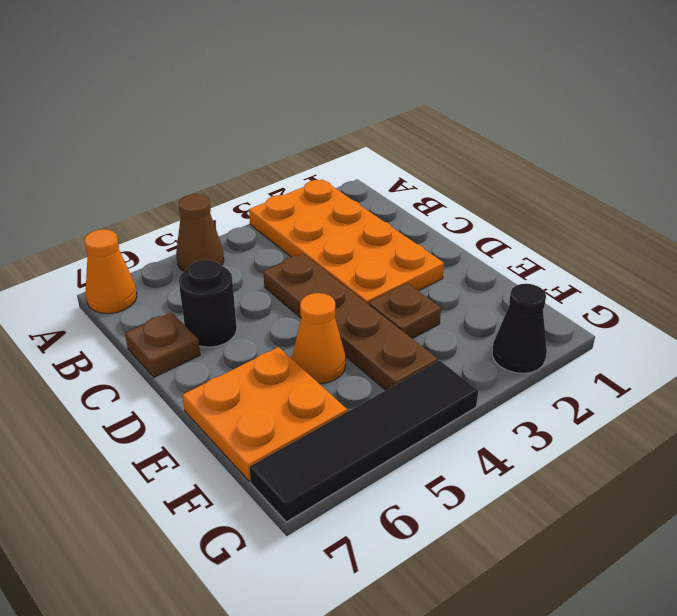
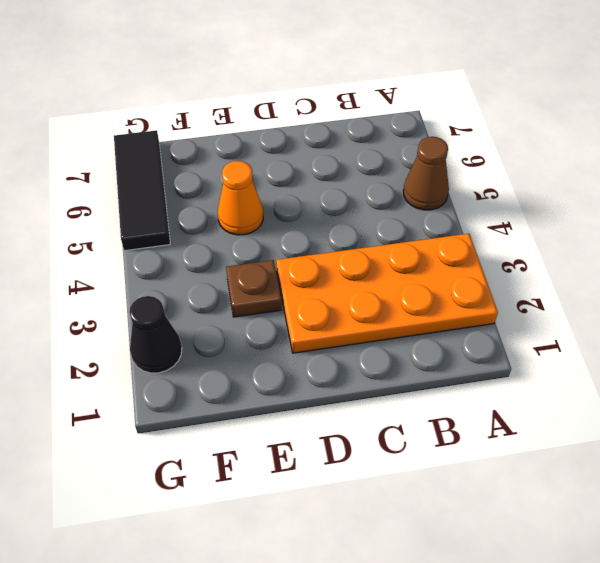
black tile G5:G7 level 1 -> black tile G4:G7 level 1
none -> orange cone A7 level 1
none -> brown plate C4:F4 level 1

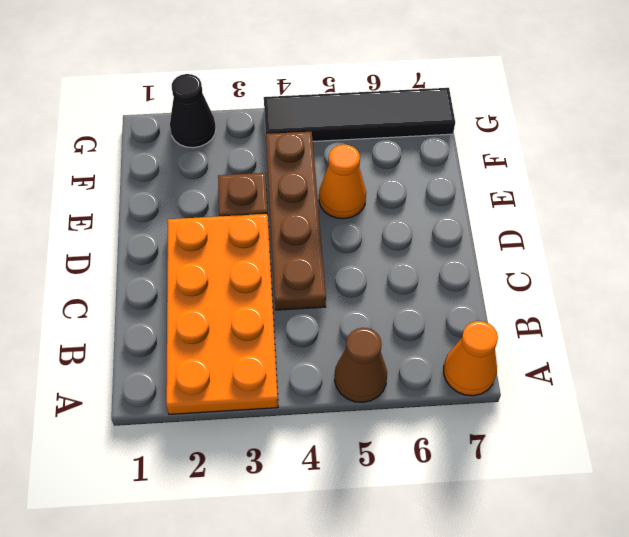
none -> black round brick C6 level 1
none -> brown plate C7 level 1

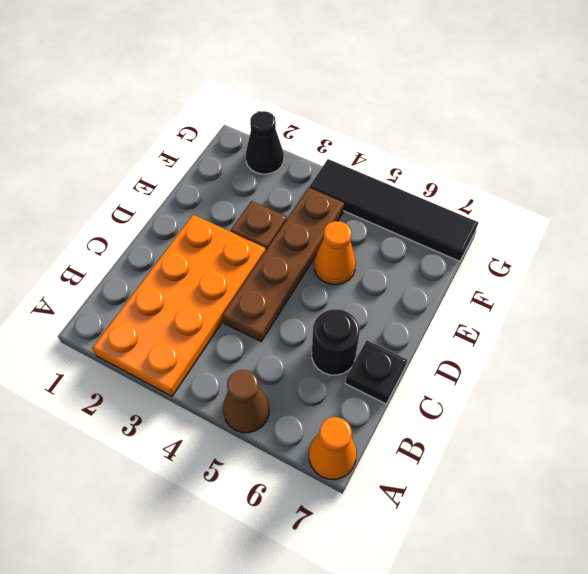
black plate C7 level 1 -> brown plate C7 level 1
none -> orange plate E6:F7 level 1

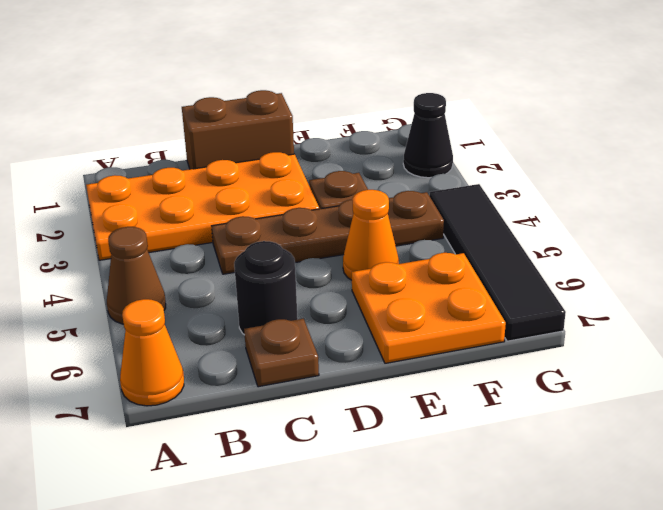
brown brick C1:D1 level 1 -> none

